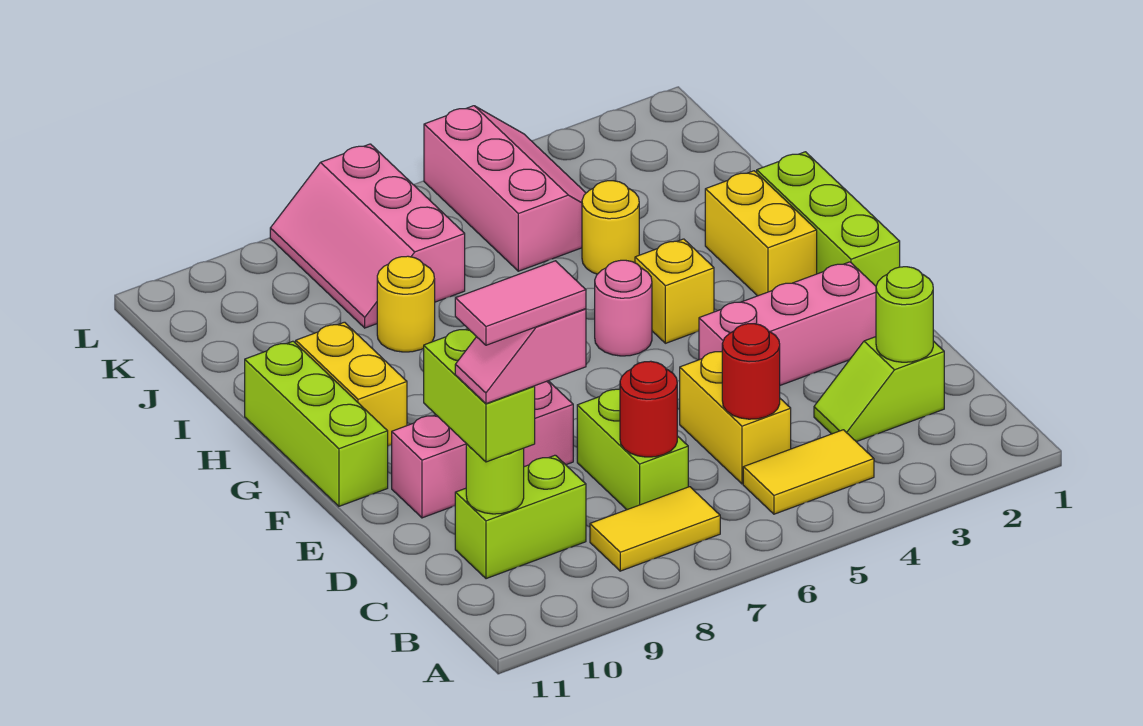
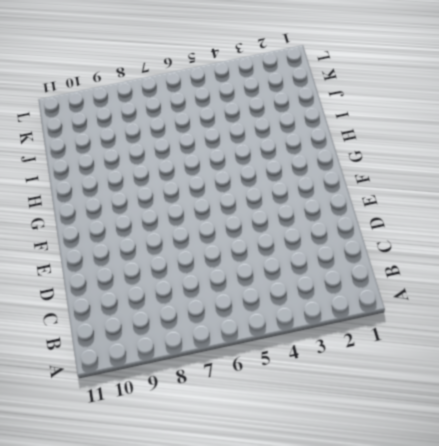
none -> yellow tile B4:B5 level 1
none -> yellow tile B7:B8 level 1
none -> lime slope C2:C3 level 1 top 2

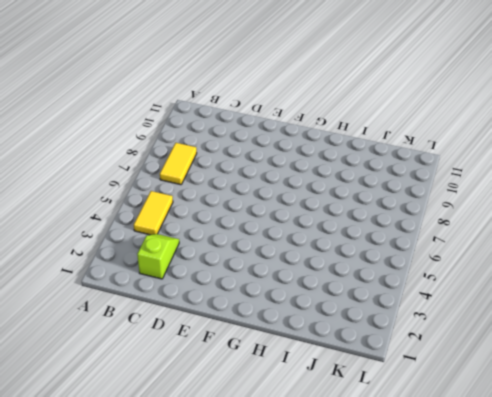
none -> yellow brick C5:D5 level 1
none -> lime brick C7:D7 level 1
none -> lime brick C9:C10 level 1

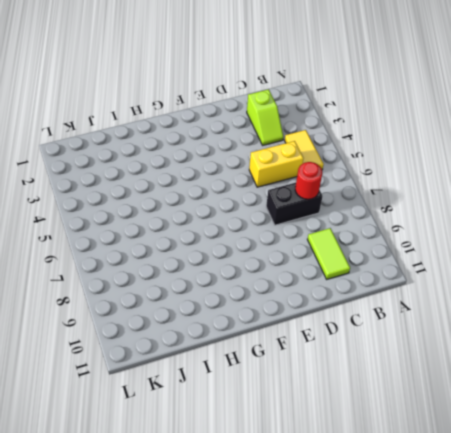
black brick C7:D7 level 1 -> lime brick C7:D7 level 1
lime tile C9:C10 level 1 -> lime brick C9:C10 level 1
none -> yellow tile B7:B8 level 1
none -> pink brick E2:E4 level 1
none -> pink brick E8:E10 level 1

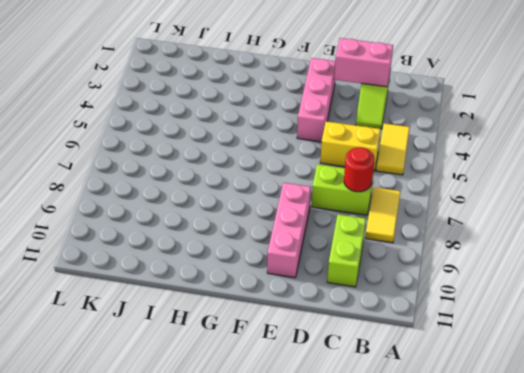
pink brick C2:D2 level 2 -> lime round brick C2 level 2
none -> lime brick F1:H1 level 1
none -> lime brick F11:H11 level 1
none -> yellow brick G2:H2 level 1

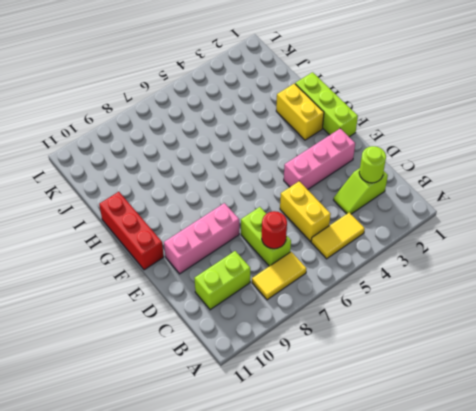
red brick F11:H11 level 1 -> lime brick F11:H11 level 1
none -> yellow brick G4 level 1
none -> pink round brick G5 level 1
none -> yellow brick G10:H10 level 1

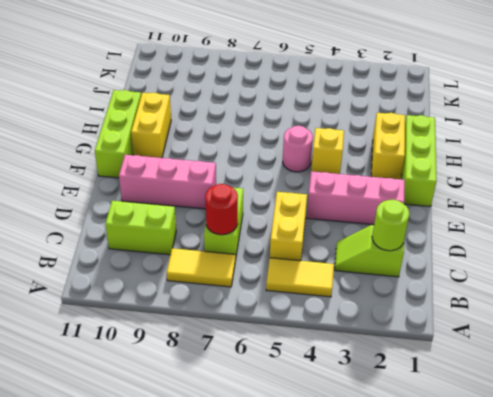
none -> yellow round brick I4 level 1
none -> yellow round brick I8 level 1
none -> pink slope J4:L5 level 1 top 5

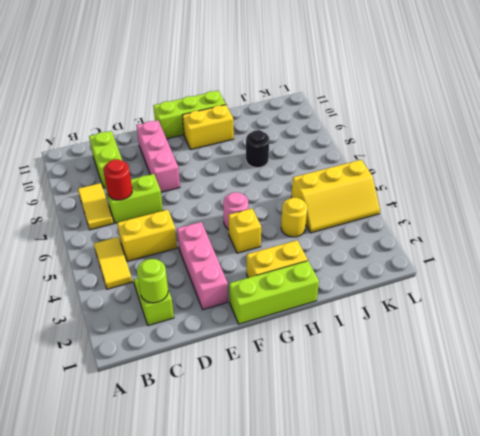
black round brick I8 level 1 -> yellow round brick I8 level 1
yellow slope J4:L5 level 1 top 5 -> pink slope J4:L5 level 1 top 5
none -> pink slope J7:L8 level 1 top 7
none -> red round brick C5 level 2
none -> lime round brick C10 level 2

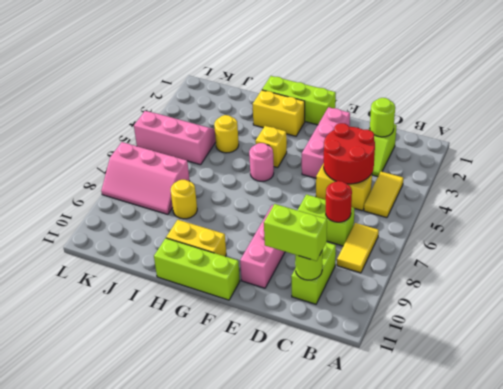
red round brick C4:D5 level 2 -> red round brick C5 level 2
none -> pink slope C9:C10 level 4 top 9
none -> pink tile C9:C10 level 5

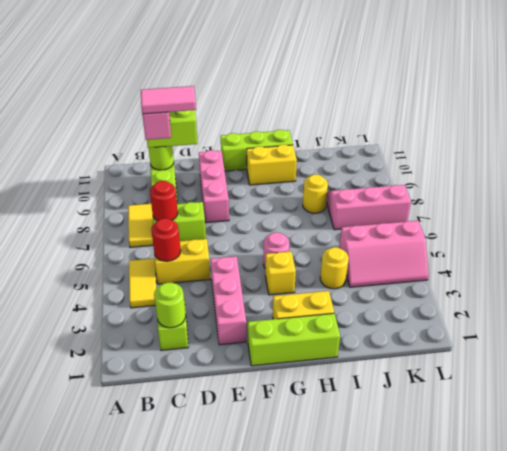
pink tile C9:D9 level 5 -> pink tile C9:C10 level 5

